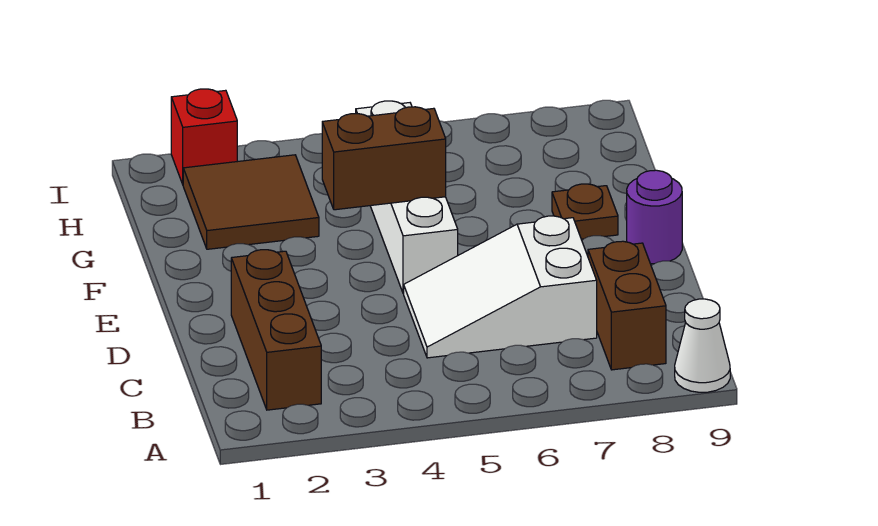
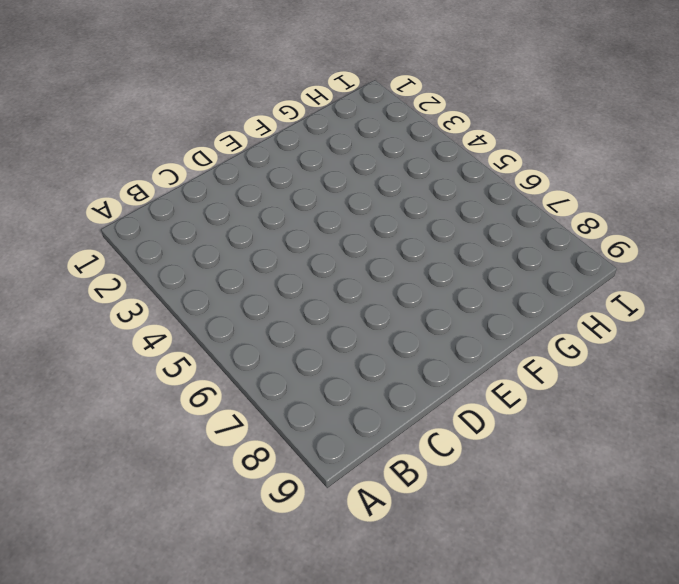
none -> white cone A9 level 1
none -> brown brick B2:D2 level 1

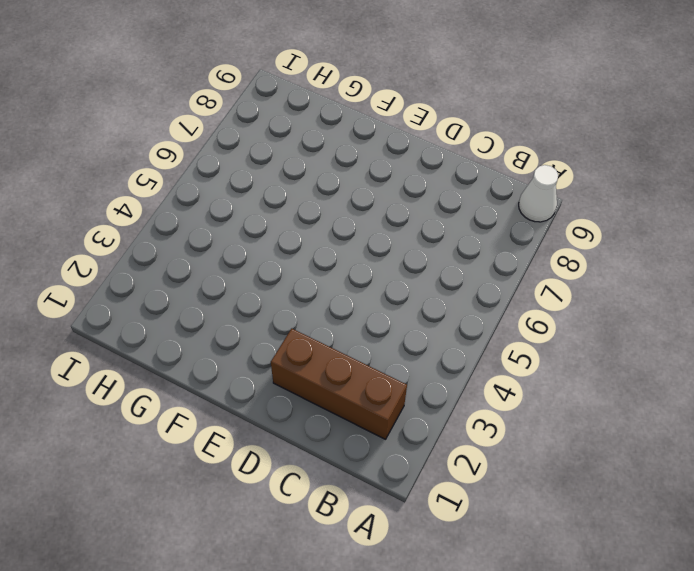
none -> brown brick B8:C8 level 1
none -> white slope C5:D7 level 1 top 7

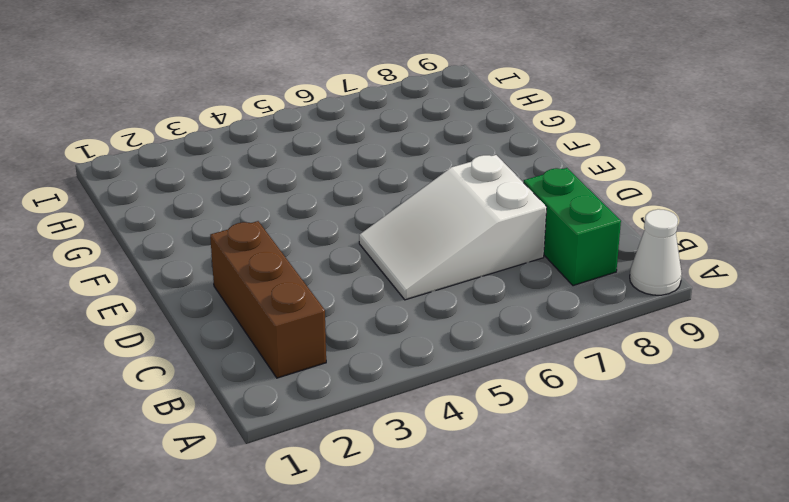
green brick B8:C8 level 1 -> brown brick B8:C8 level 1
none -> white brick E5:H5 level 1
none -> purple round brick E9 level 1

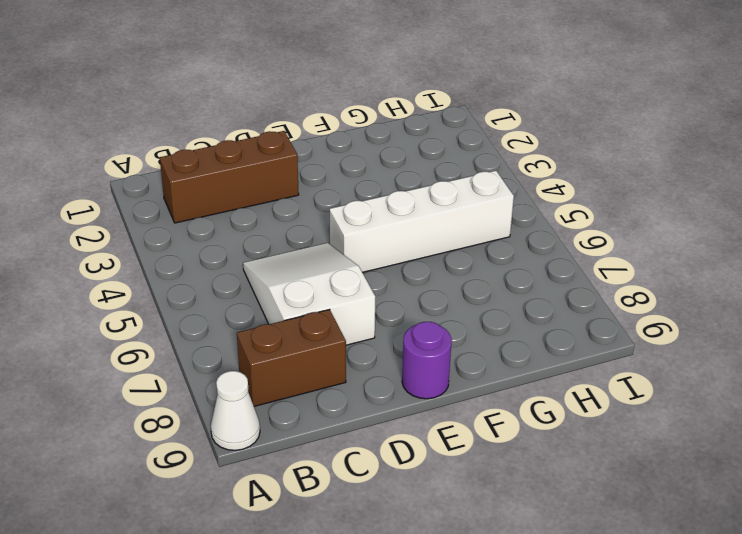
none -> brown plate F8 level 1
none -> brown tile G2:H3 level 1

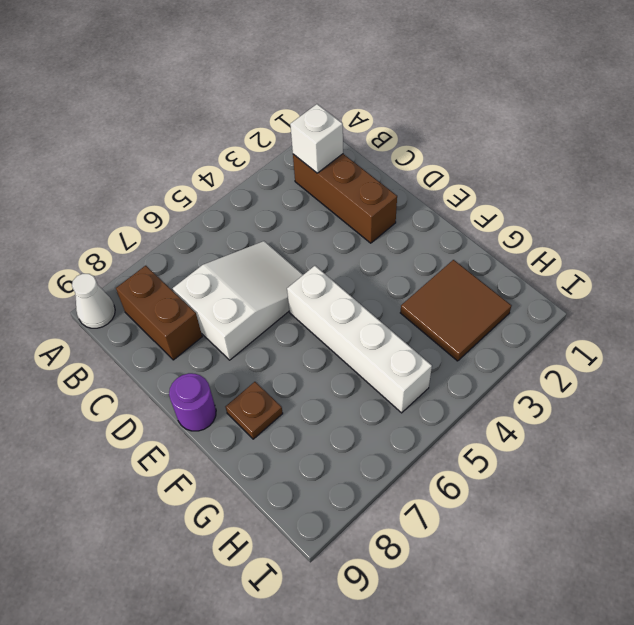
white brick B2 level 2 -> none
none -> red brick I2 level 1
none -> brown brick F4:F5 level 2

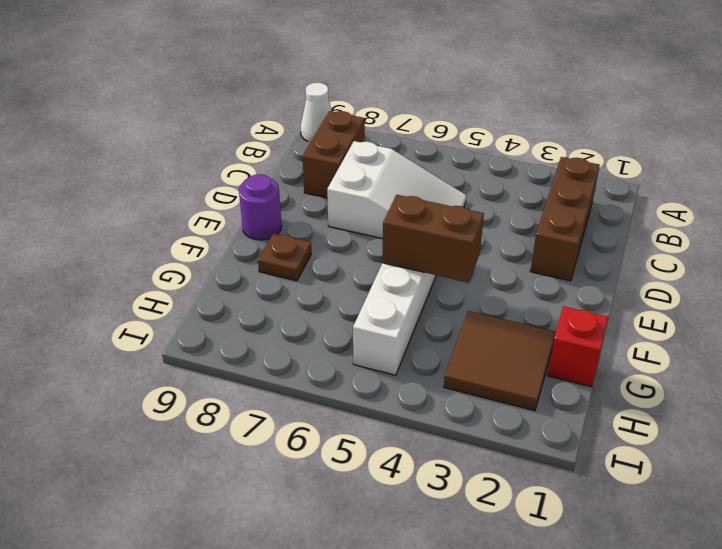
red brick G1 level 1 -> red brick I2 level 1

